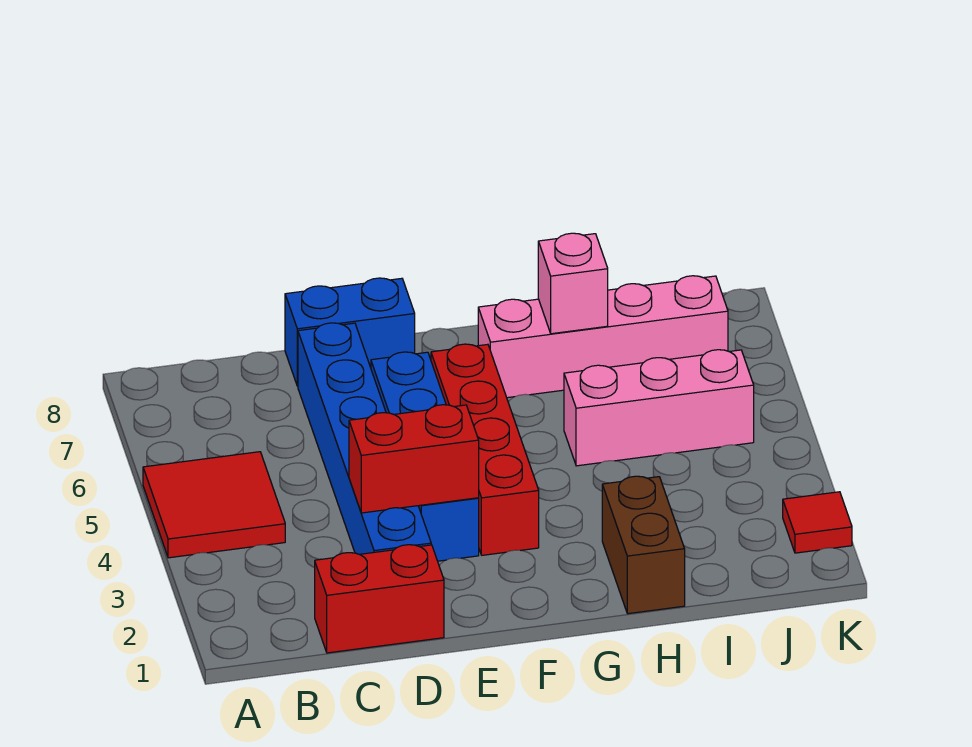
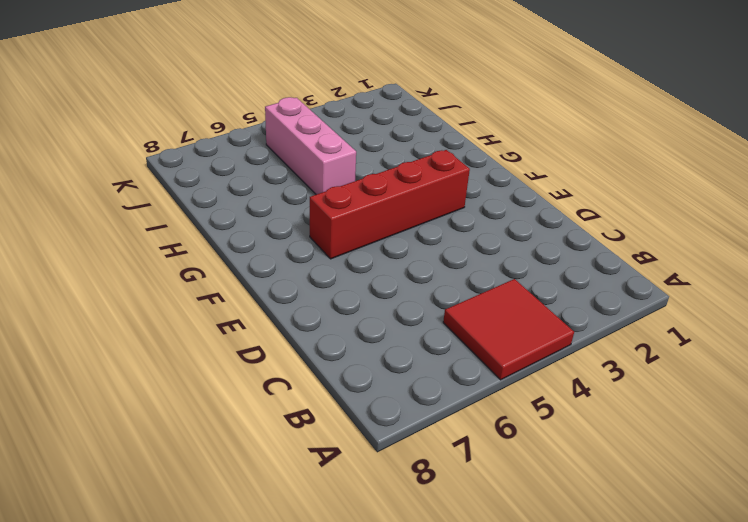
none -> red brick C1:D1 level 1
none -> blue brick D2:D7 level 1
none -> blue brick D8:E8 level 1

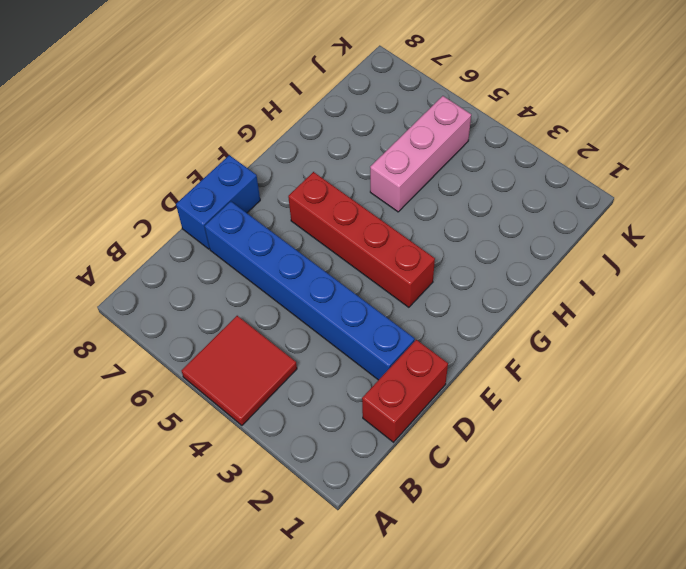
none -> blue brick E3:E6 level 1
none -> pink brick G7:J7 level 1
none -> brown brick H1:H2 level 1

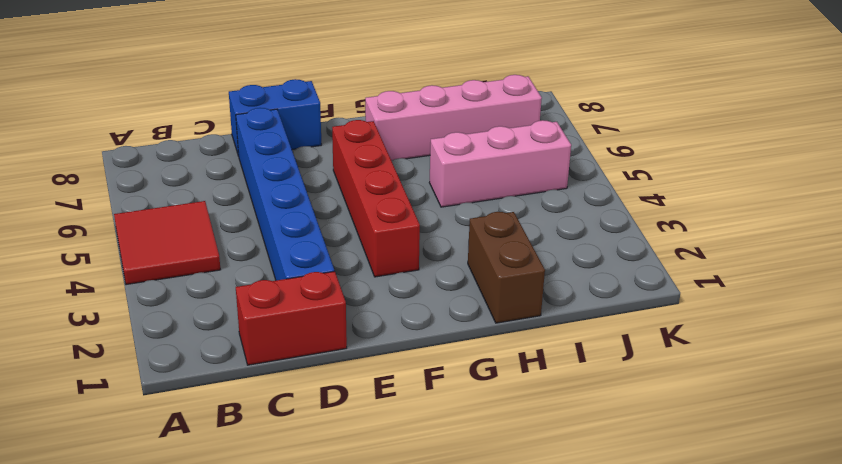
none -> blue brick E3:E6 level 1
none -> red tile K2 level 1
none -> red brick D3:E3 level 2

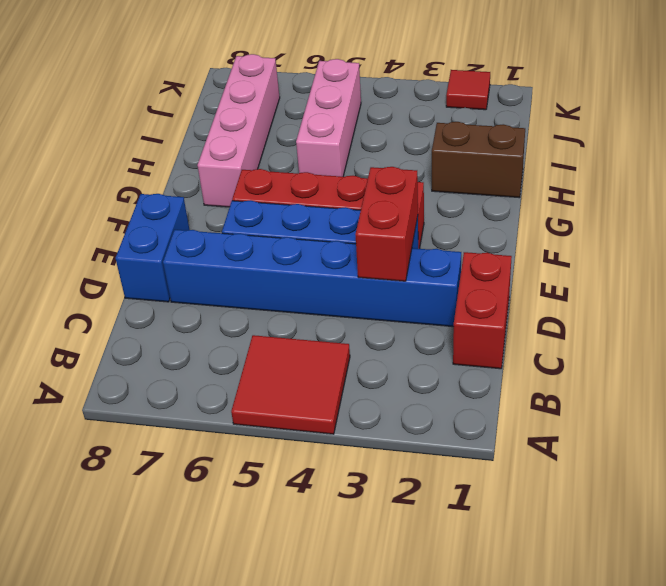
none -> pink brick H7 level 2

